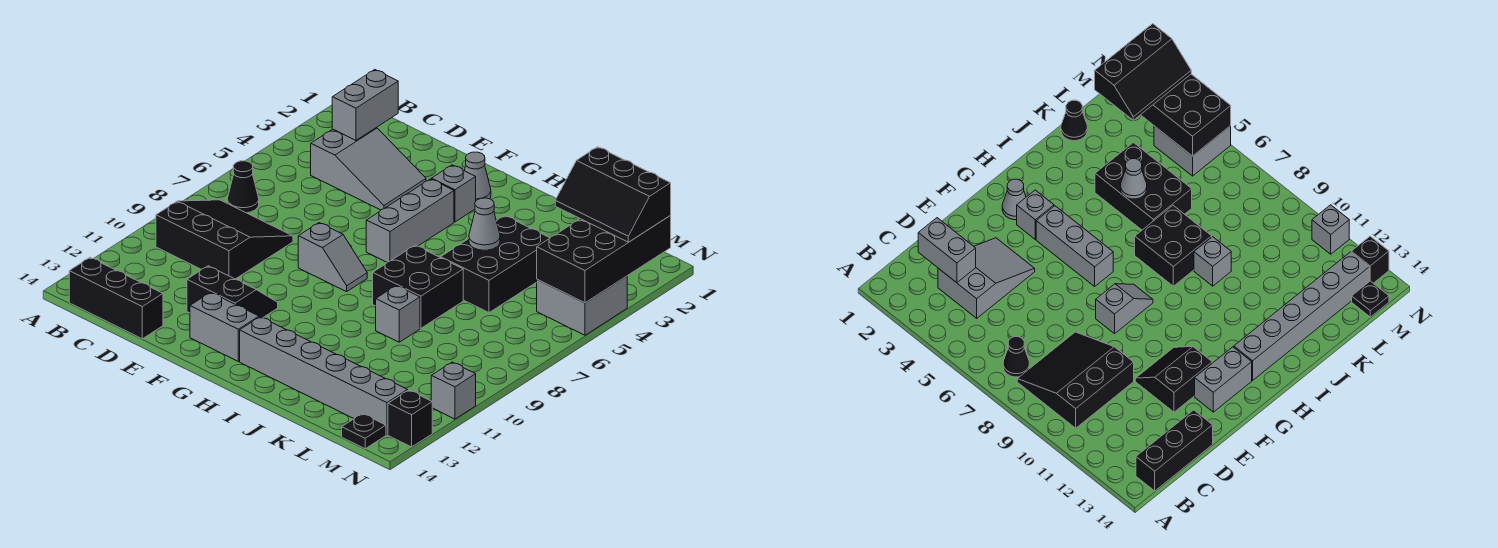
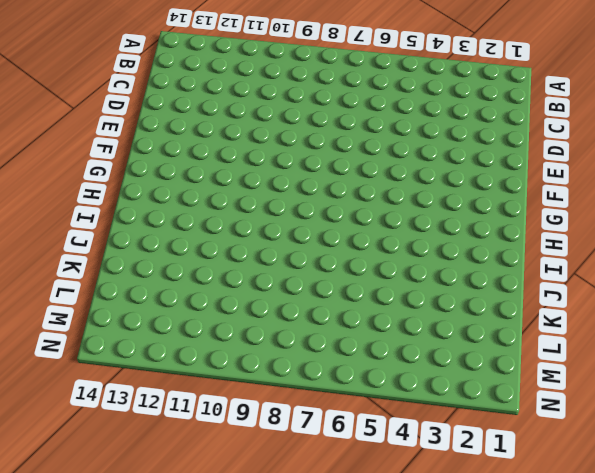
none -> black cone B7 level 1
none -> black slope B8:D10 level 1 top 10
none -> black brick B14:D14 level 1

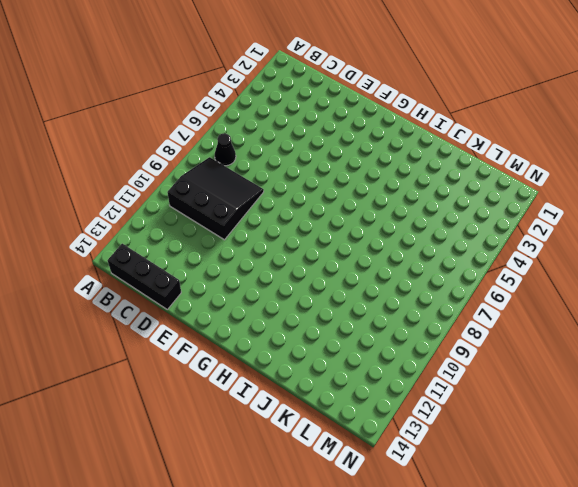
none -> grey slope C3:E4 level 1 top C
none -> black slope E11:F12 level 1 top 12
none -> grey slope F8:G8 level 1 top F

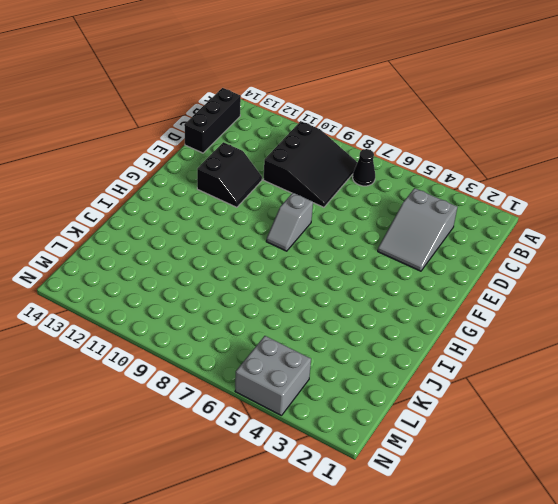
none -> grey brick F13:G13 level 1
none -> grey cone G2 level 1
none -> grey brick G3 level 1

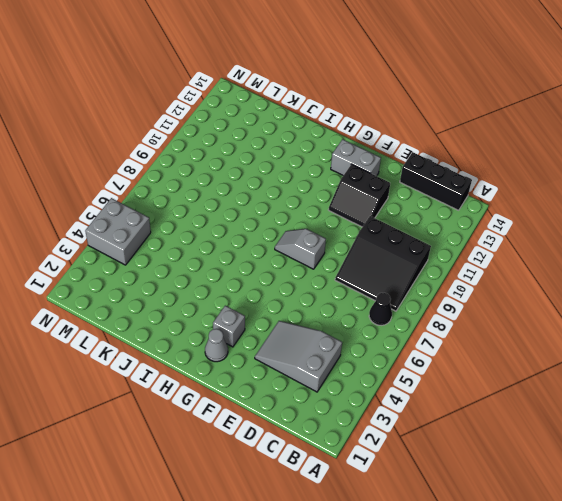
none -> grey brick G4:G6 level 1
none -> grey brick H13:M13 level 1
none -> black brick I7:J8 level 1

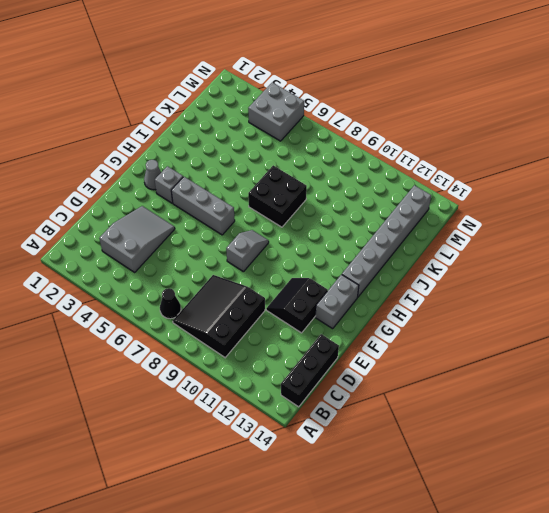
none -> black brick J4:K6 level 1
none -> grey brick J9 level 1
none -> black cone K1 level 1

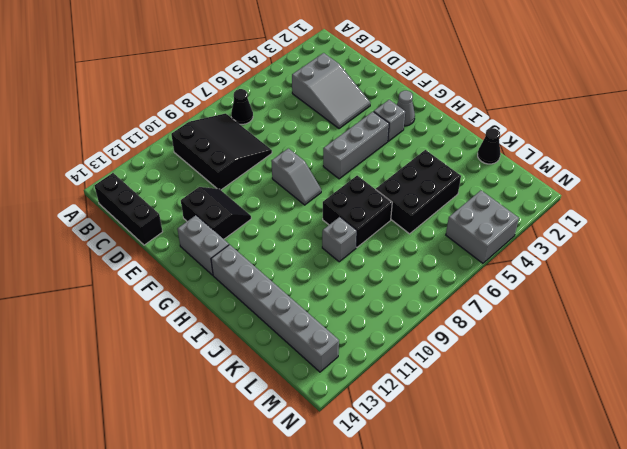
none -> black plate M14 level 1
none -> grey brick N11 level 1
none -> black brick N13 level 1

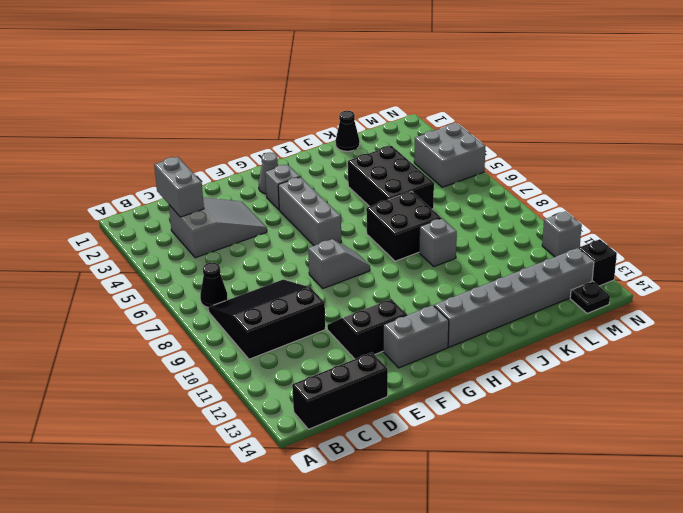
none -> grey cone J5 level 2
none -> black brick M2:N5 level 2
none -> black slope L2:N3 level 3 top 2

